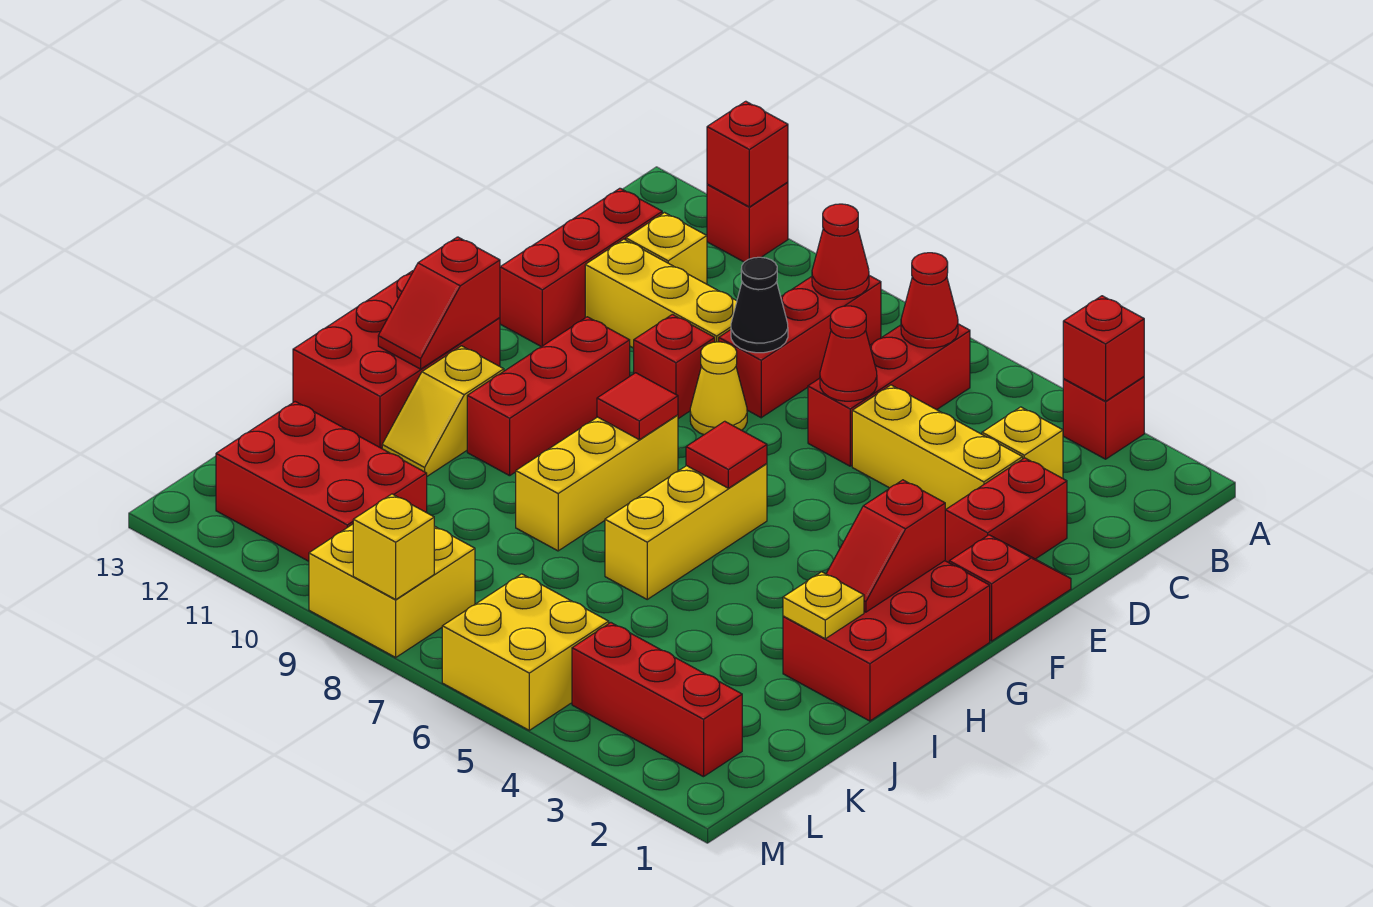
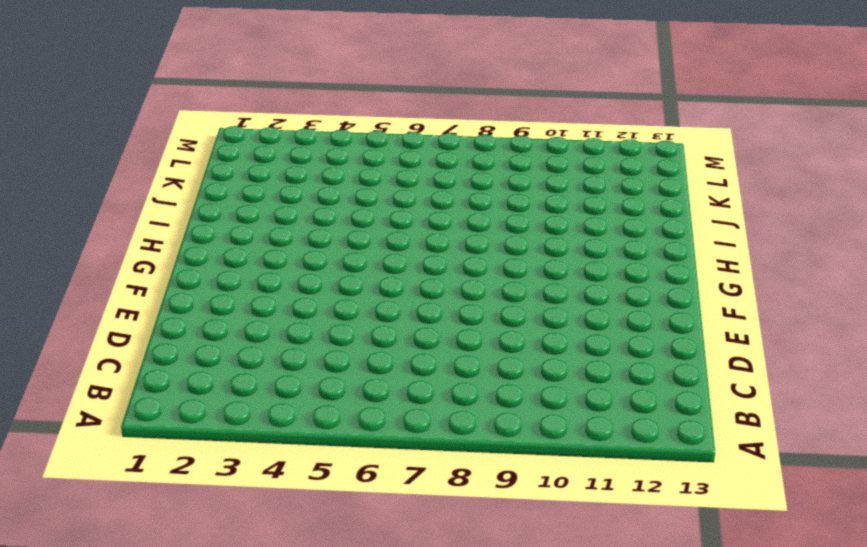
none -> red brick A3 level 1
none -> red brick A11 level 1
none -> red brick B6:D6 level 1
none -> red brick B8:D8 level 1

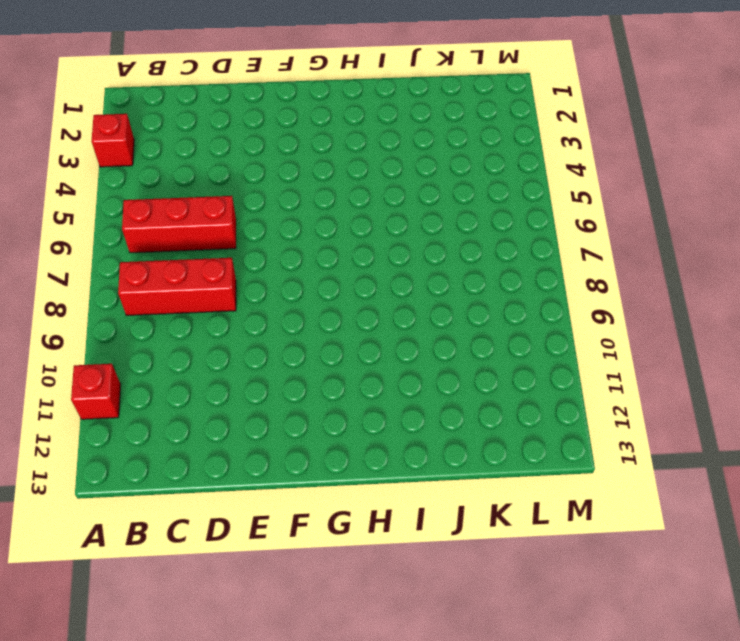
none -> yellow brick C3 level 1
none -> yellow brick C11 level 1
none -> red brick C12:E12 level 1
none -> red brick D2:E2 level 1

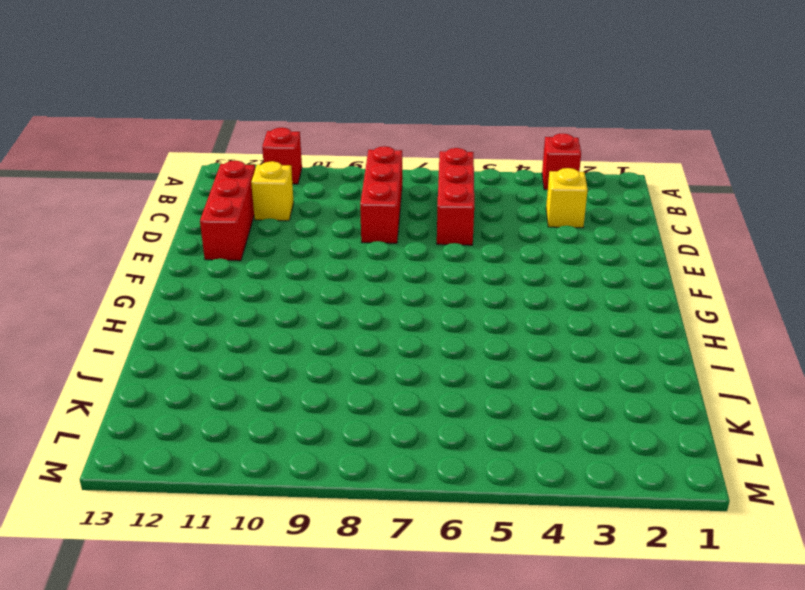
none -> red brick D2:E2 level 1
none -> yellow brick D3:D5 level 1
none -> yellow brick D9:D11 level 1
none -> red slope E1:F1 level 1 top F

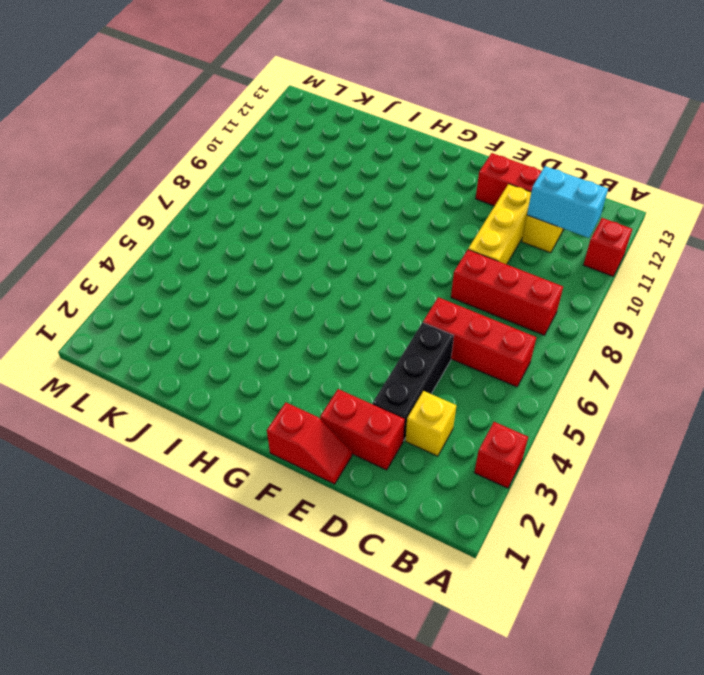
cyan brick B11:C11 level 2 -> none
black brick D3:D5 level 1 -> yellow brick D3:D5 level 1
none -> yellow cone E8 level 1
none -> red brick E9 level 1
none -> red brick F10:H10 level 1
none -> red brick G1:I2 level 1

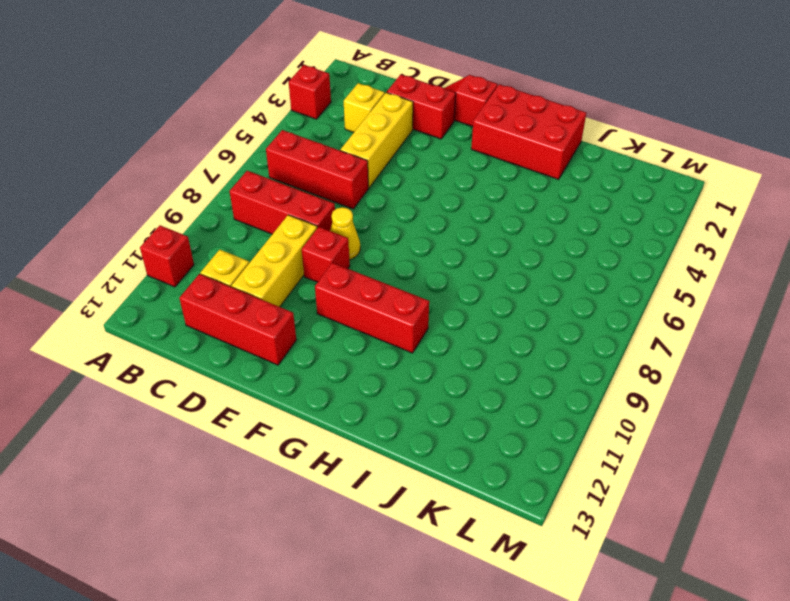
none -> yellow brick G6:I6 level 1
none -> yellow brick G8:I8 level 1
none -> red brick G12:I13 level 1
none -> yellow slope H11:I11 level 1 top H

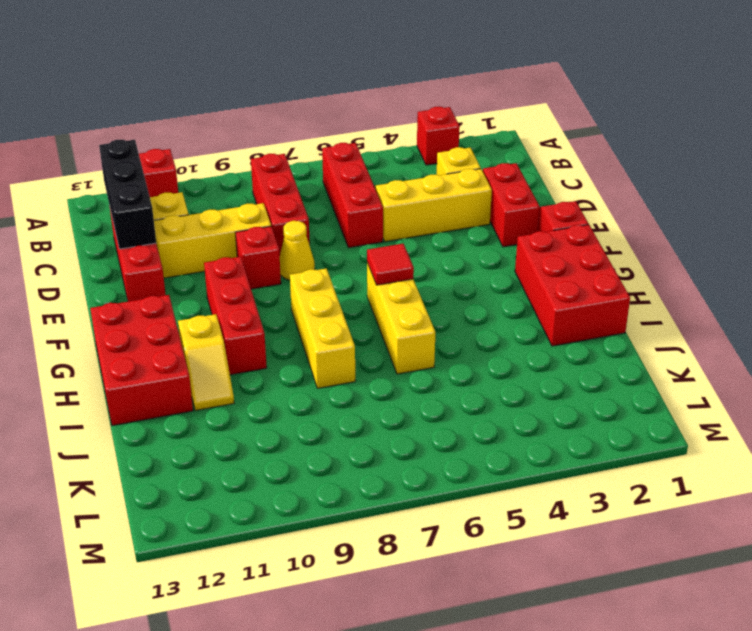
black brick B12:D12 level 2 -> none
none -> red brick K10:L12 level 1
none -> red brick L2:L4 level 1
none -> yellow brick L5:M6 level 1
none -> yellow brick L8:M9 level 1

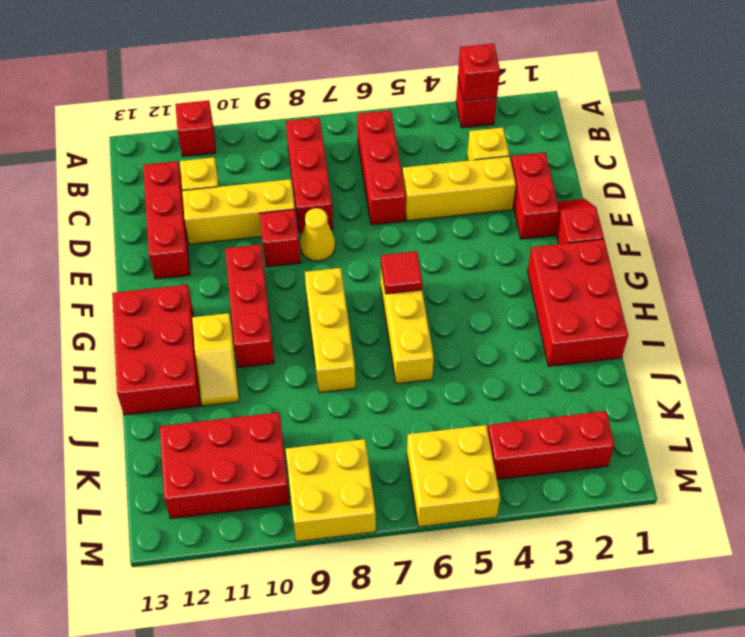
none -> red brick A11 level 2
none -> red cone B6 level 2
none -> red cone B8 level 2
none -> red cone D6 level 2

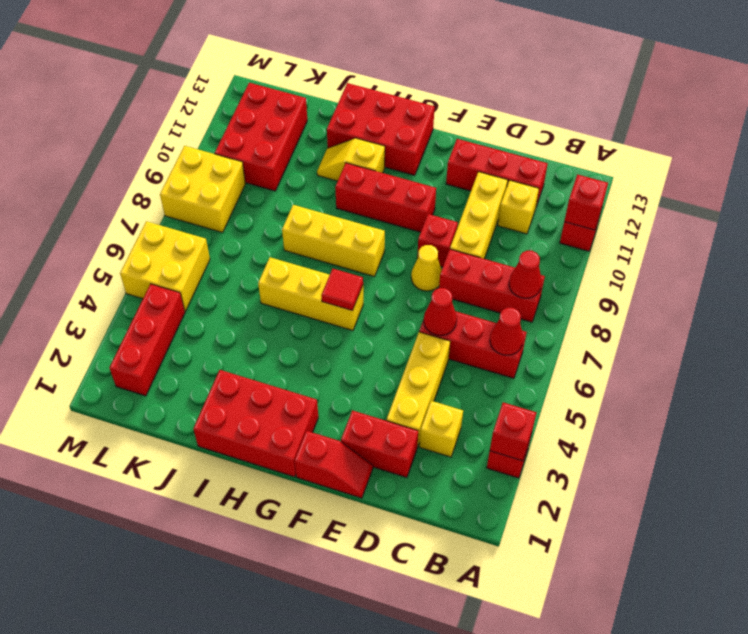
none -> black cone D8 level 2
none -> red slope G2:H2 level 2 top G
none -> red tile G8 level 2
none -> red slope G12:H12 level 2 top G

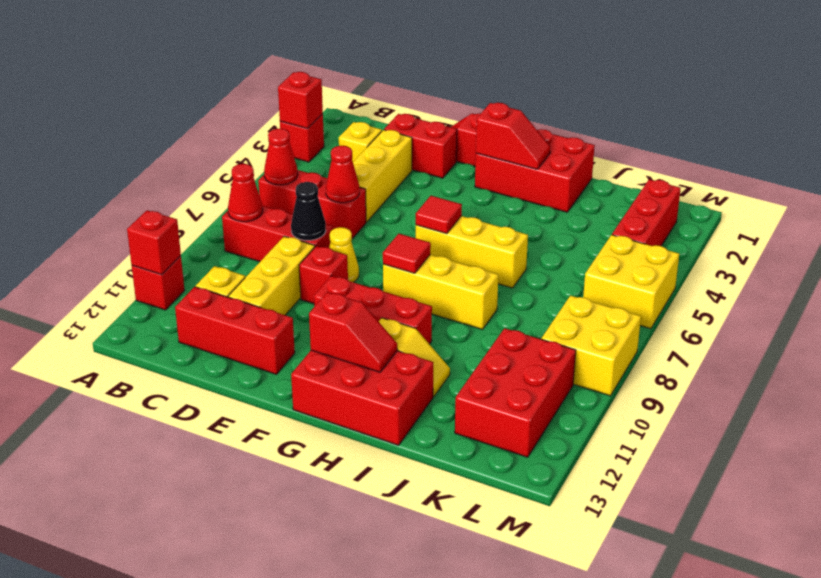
none -> yellow plate I2 level 2
none -> yellow brick M8 level 2

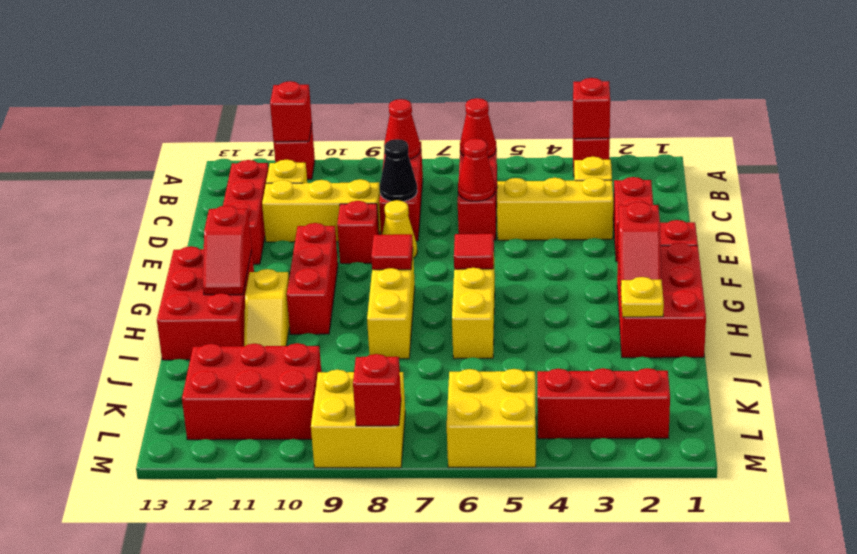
red brick M8 level 2 -> yellow brick M8 level 2

